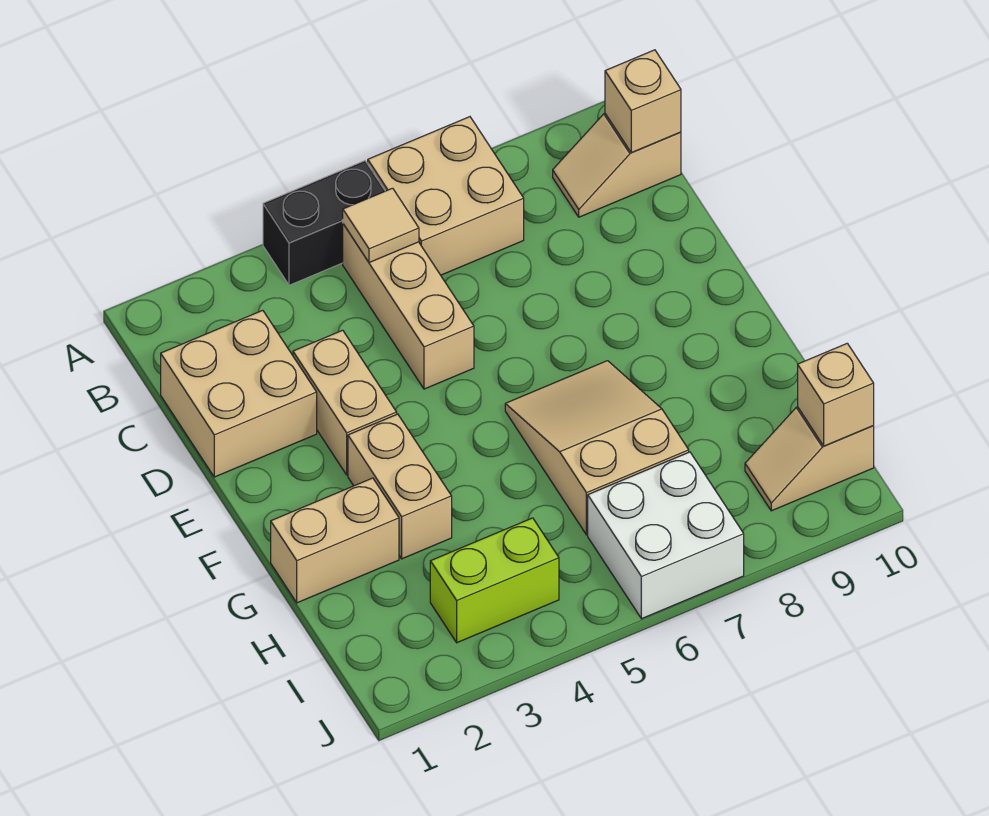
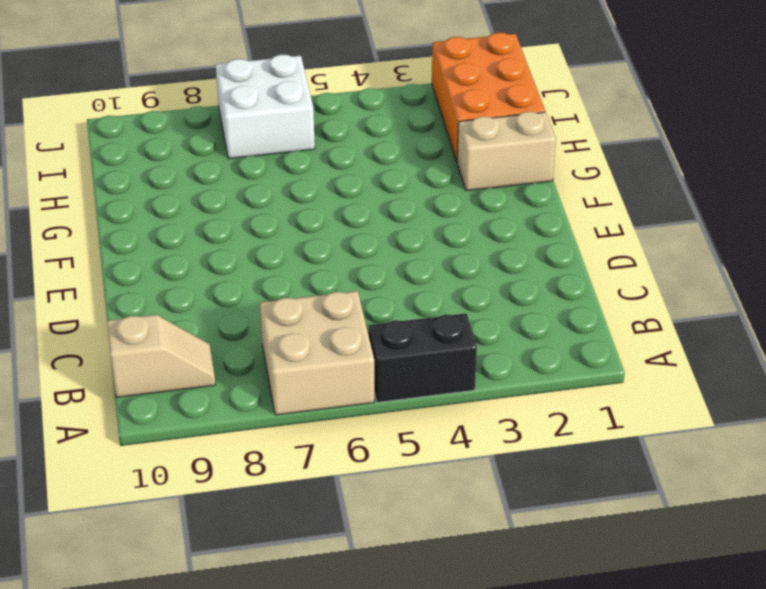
orange brick H1:J2 level 1 -> none
none -> tan brick B5:D5 level 1
none -> tan brick C1:D2 level 1
none -> tan brick D3:E3 level 1

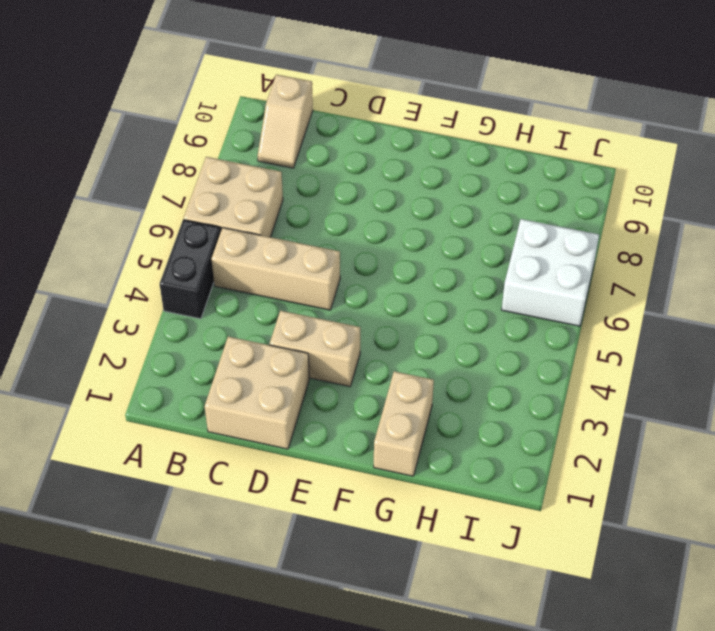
none -> tan brick F3:G3 level 1
none -> tan slope F6:H7 level 1 top H
none -> lime brick I3:I4 level 1

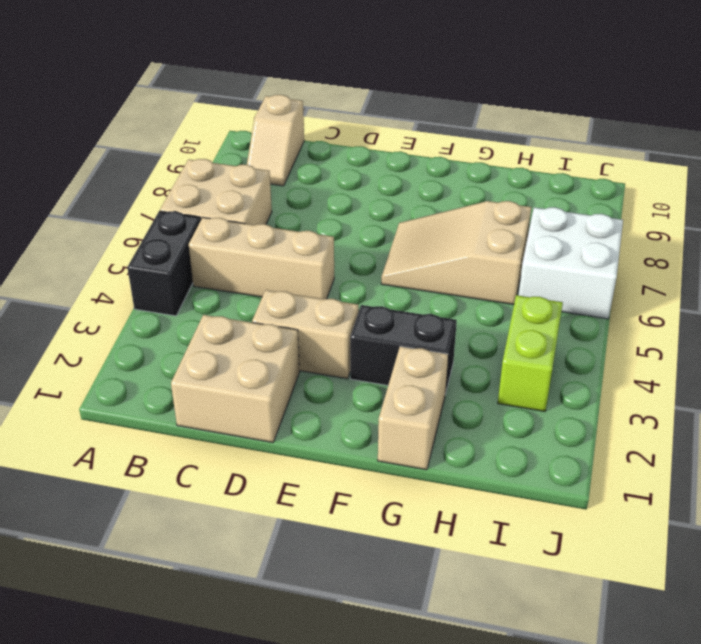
black brick F3:G3 level 1 -> tan brick F3:G3 level 1
none -> tan slope I9:I10 level 1 top 10
none -> tan tile B5 level 2
none -> tan brick B10 level 2

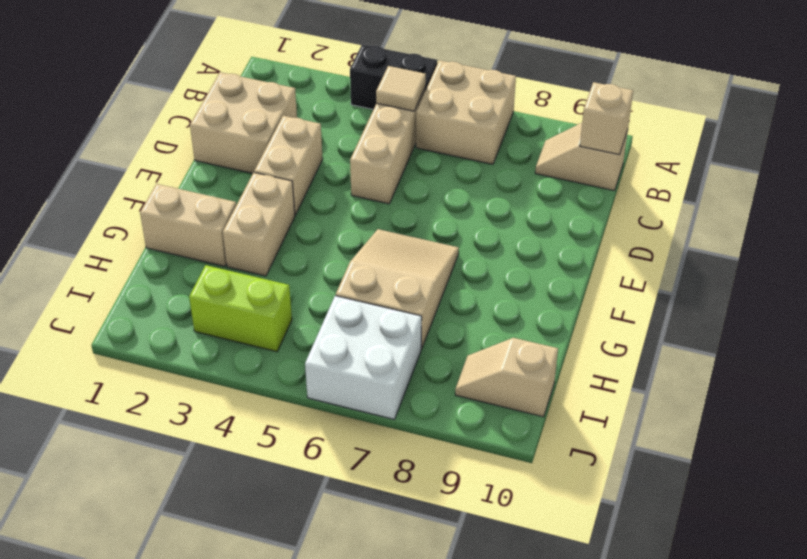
none -> tan brick I10 level 2

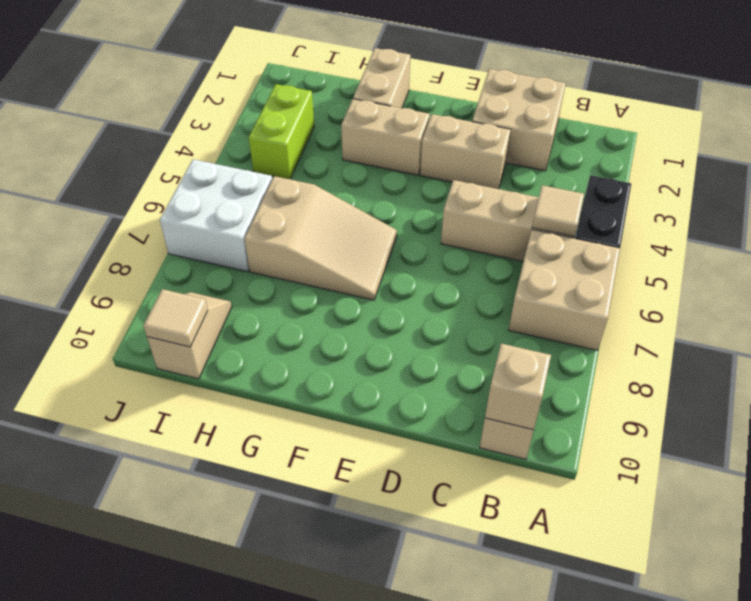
tan tile I10 level 2 -> tan brick I10 level 2

